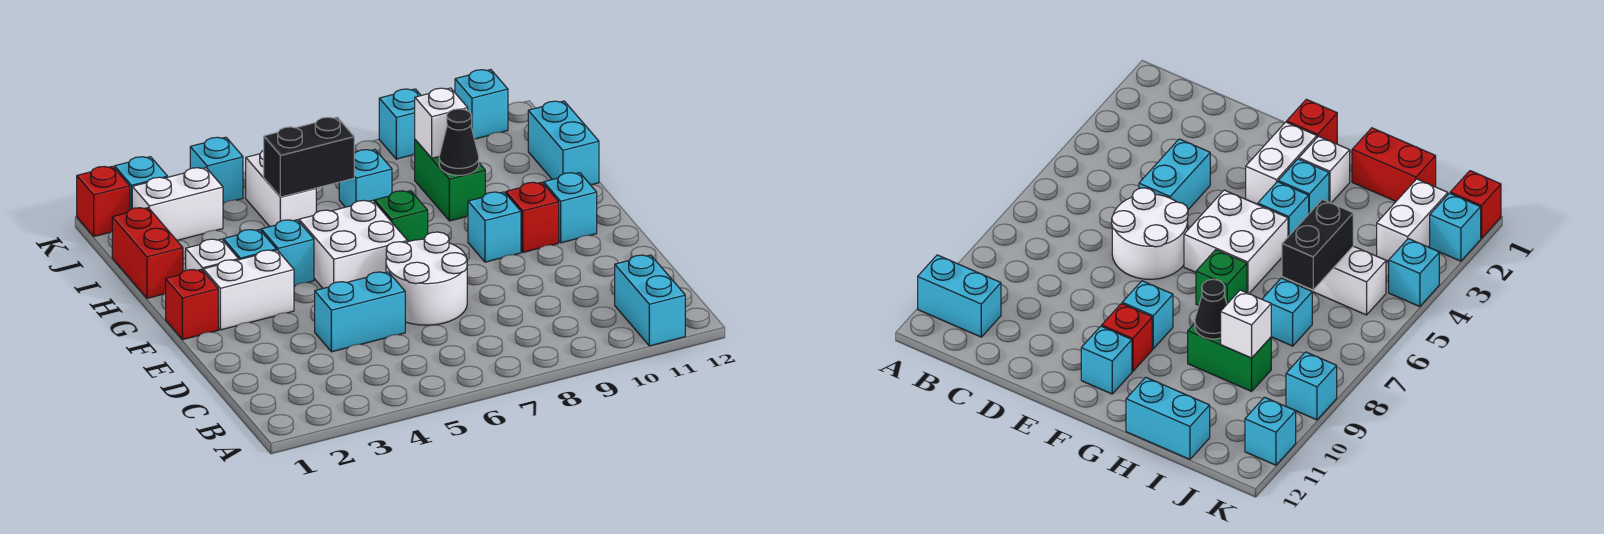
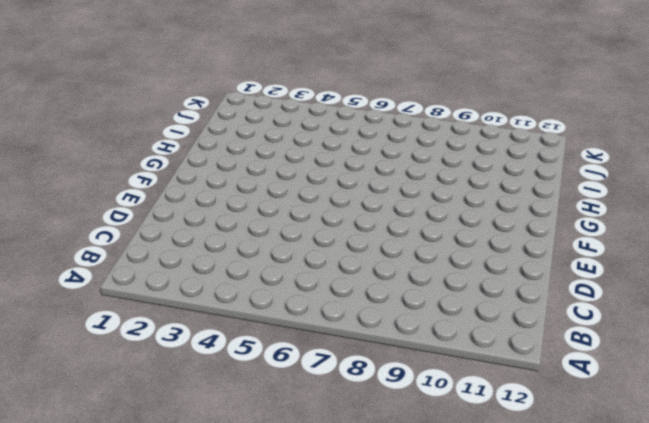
none -> cyan brick A11:B11 level 1
none -> cyan brick D4:D5 level 1
none -> white round brick D6:E7 level 1

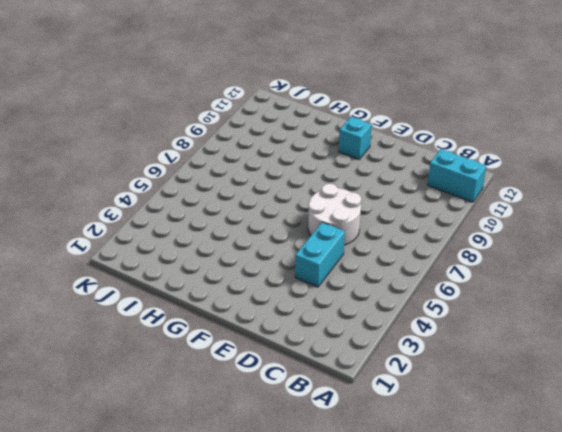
none -> red brick F1 level 1
none -> white brick F2:F3 level 1
none -> white brick F5:G6 level 1

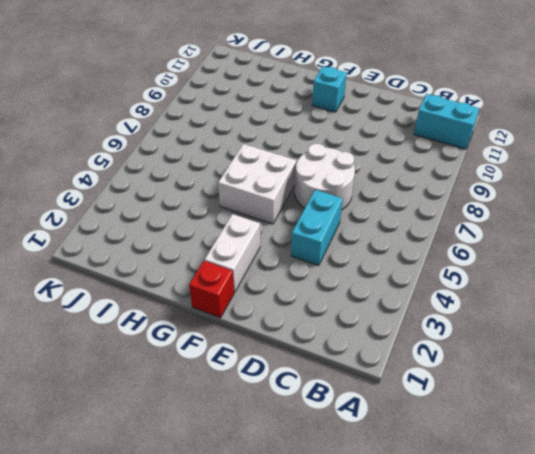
none -> cyan brick F9 level 1
none -> red brick F10 level 1
none -> white brick G2 level 1

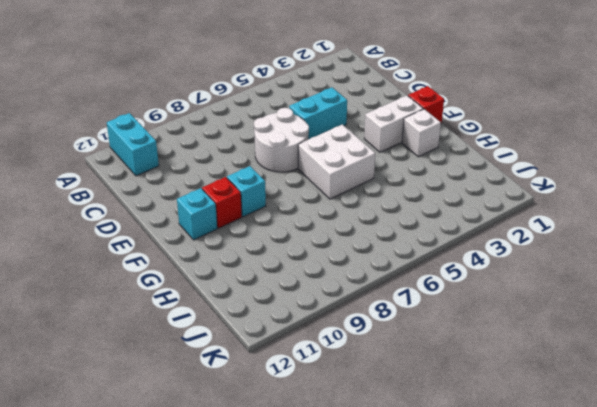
none -> cyan brick G3 level 1
none -> cyan brick G4 level 1
none -> green brick G7 level 1

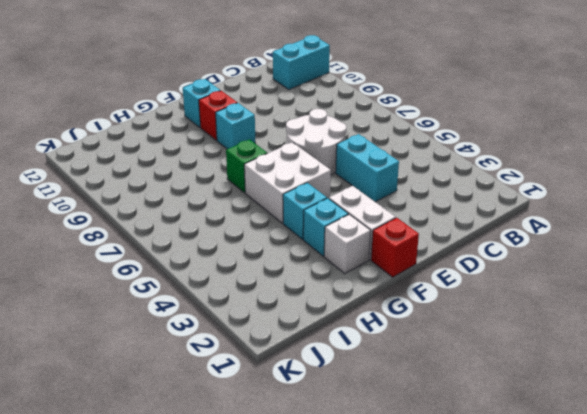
none -> red brick H1:I1 level 1
none -> green brick H9:I9 level 1
none -> cyan brick H12:I12 level 1

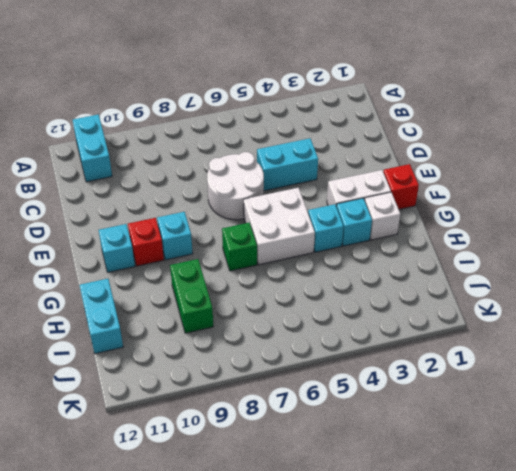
none -> red brick H1:I1 level 1
none -> white brick I5:J5 level 1
none -> cyan brick I7 level 1

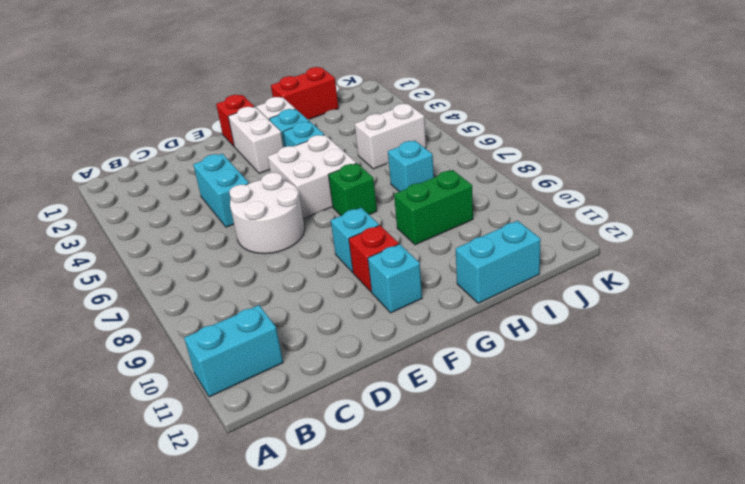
none -> white brick J2:J3 level 1
none -> red brick K1 level 1
none -> cyan brick K2 level 1

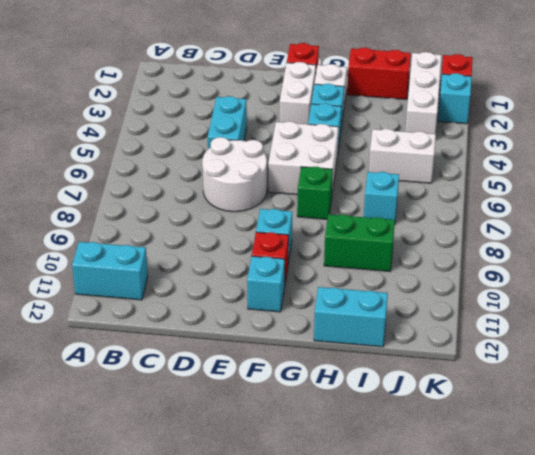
white brick J1:J3 level 1 -> white brick J2:J3 level 1
none -> cyan brick K4 level 1
none -> cyan brick K9 level 1
none -> cyan brick K11 level 1

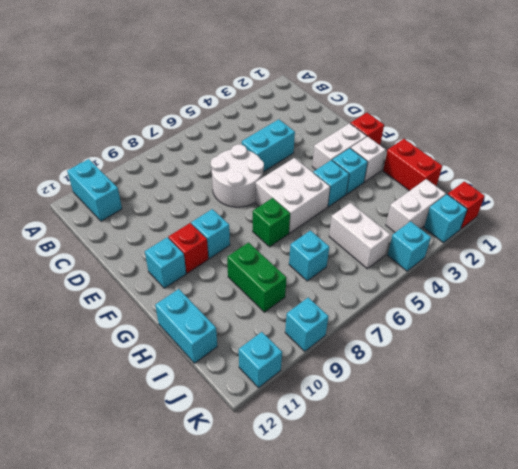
none -> black cone H9 level 2
none -> black brick I5:I6 level 2
none -> white brick I9 level 2

